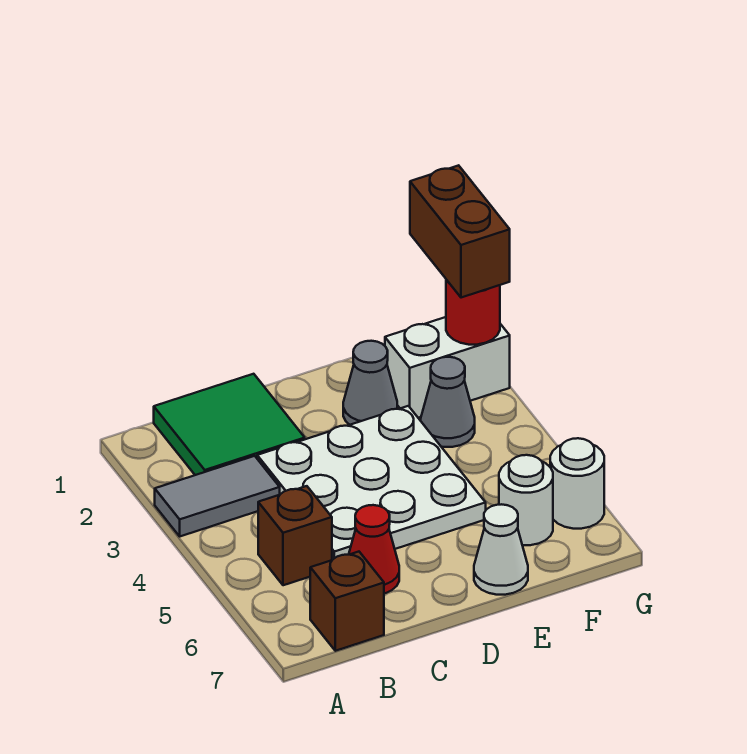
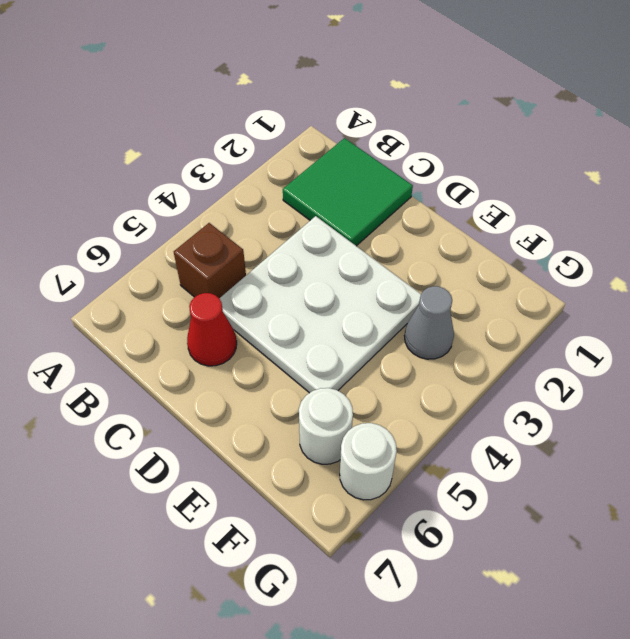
none -> grey tile A3:B3 level 1
none -> brown brick B7 level 1
none -> grey cone E2 level 1

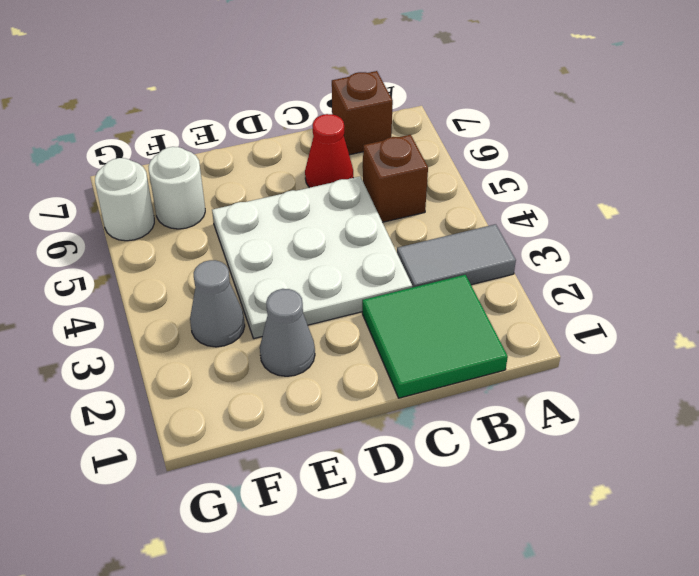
none -> white cone E7 level 1
none -> white brick F2:G2 level 1
none -> red round brick G2 level 2

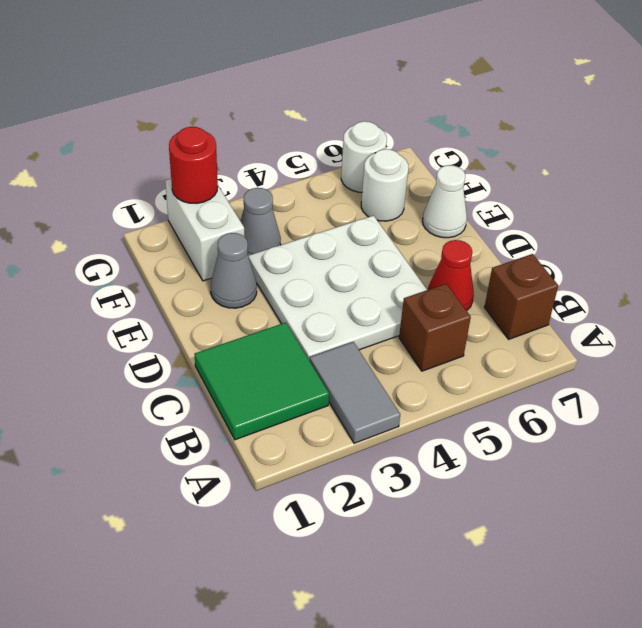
none -> brown brick G1:G2 level 3

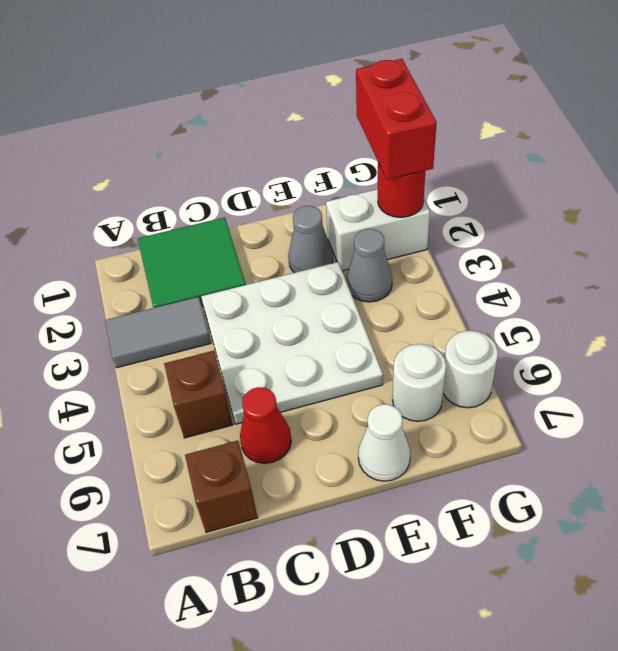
red brick G1:G2 level 3 -> brown brick G1:G2 level 3

